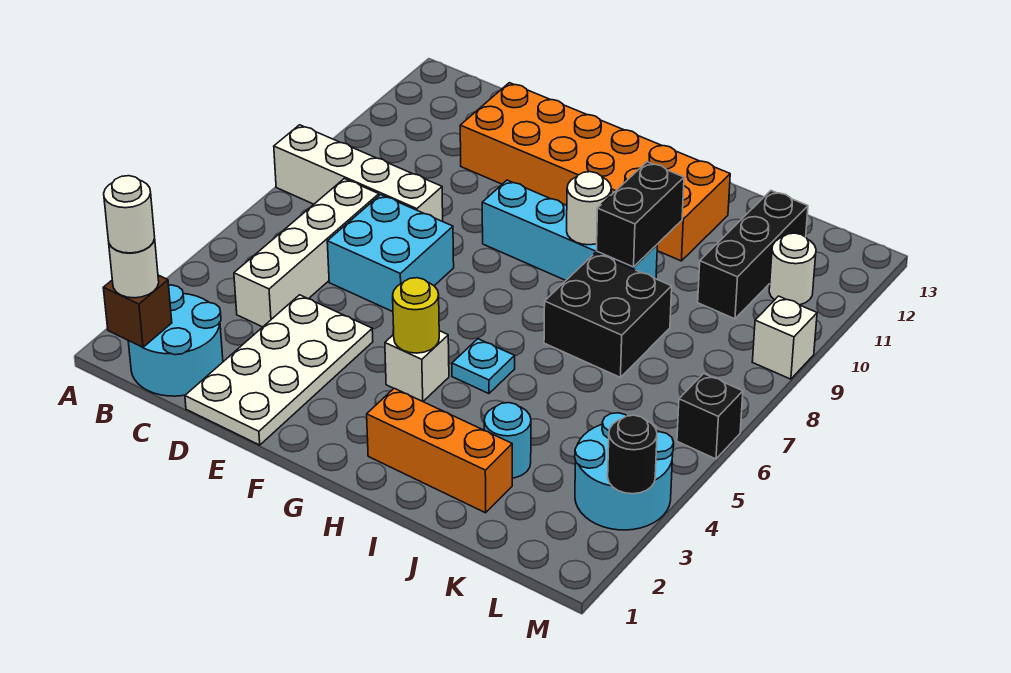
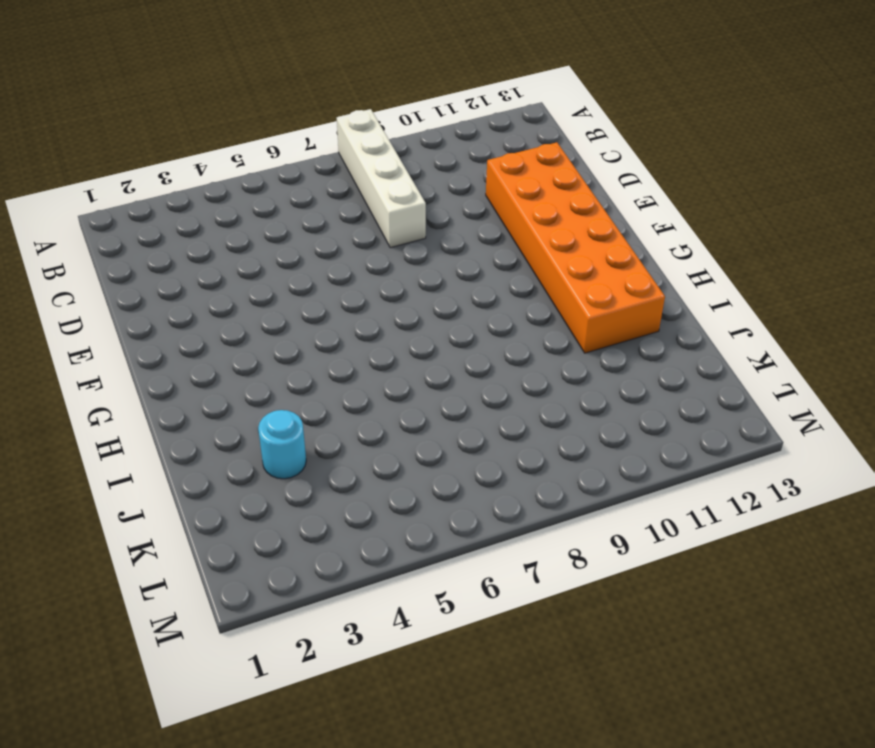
none -> cyan round brick B1:C2 level 1
none -> white brick C4:C7 level 1
none -> white plate D1:E4 level 1

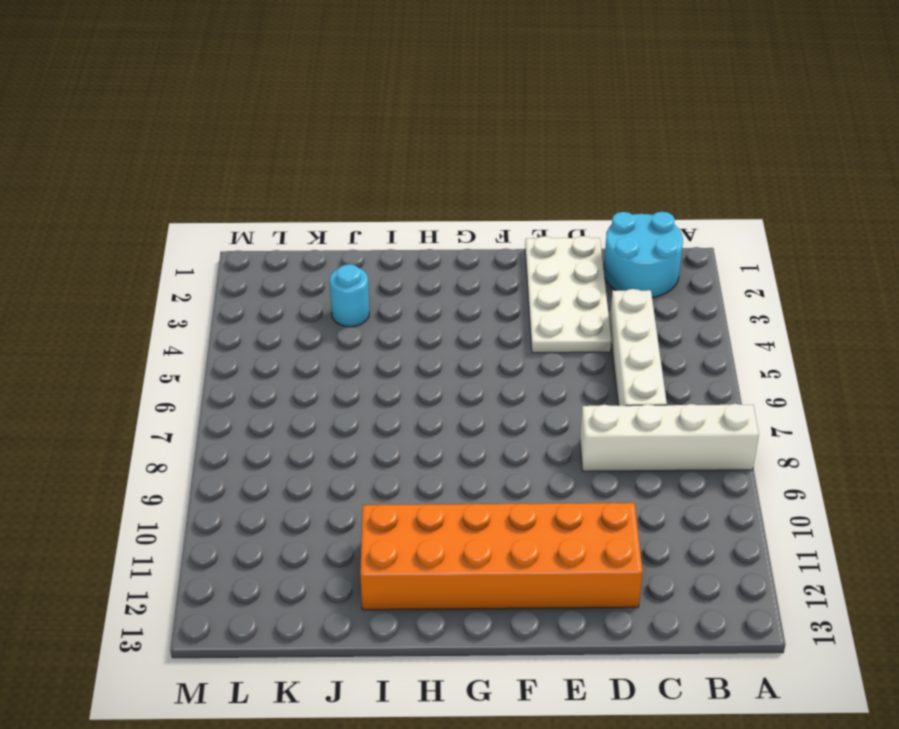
none -> cyan brick D6:E7 level 1
none -> cyan brick F9:I9 level 1
none -> white brick G4 level 1

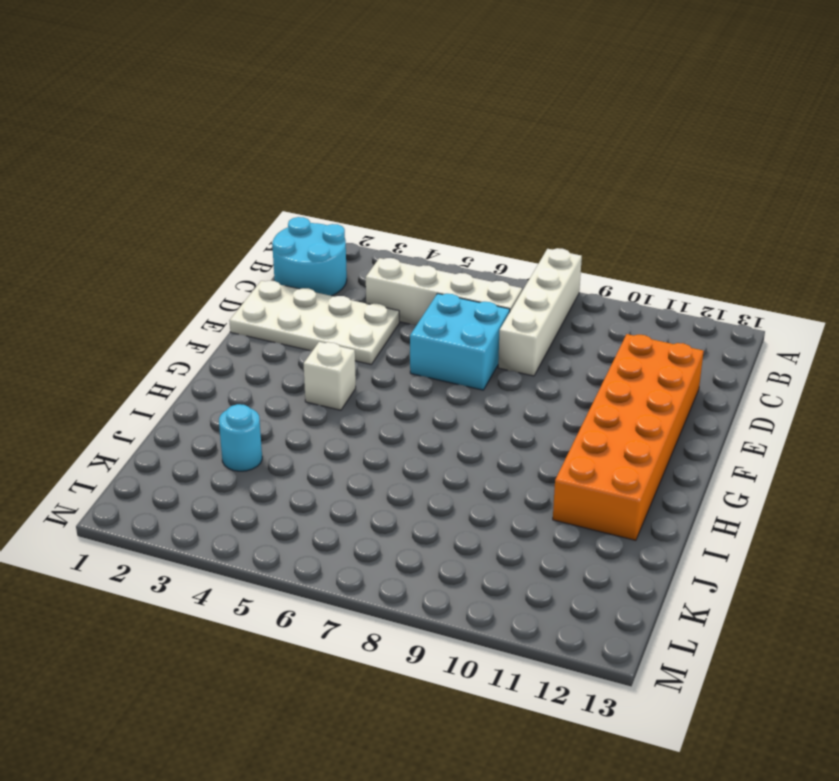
none -> cyan brick F9:I9 level 1
none -> orange brick H2:J2 level 1
none -> cyan plate H5 level 1

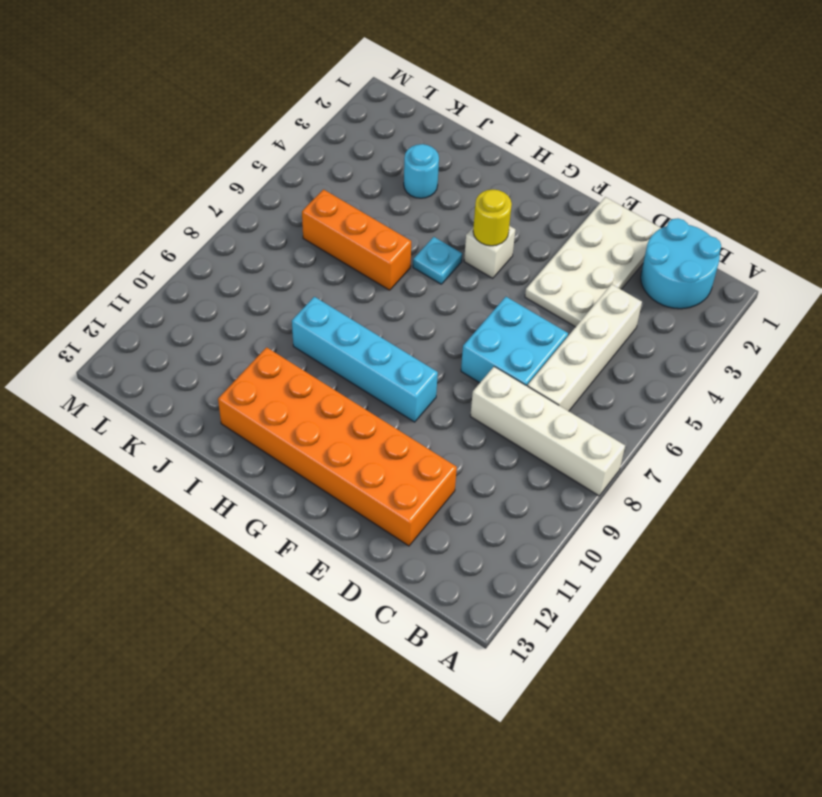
orange brick I6:K6 level 1 -> orange brick H2:J2 level 1
none -> black brick I7:J8 level 1
none -> black brick K10:K12 level 1
none -> cyan round brick L3:M4 level 1

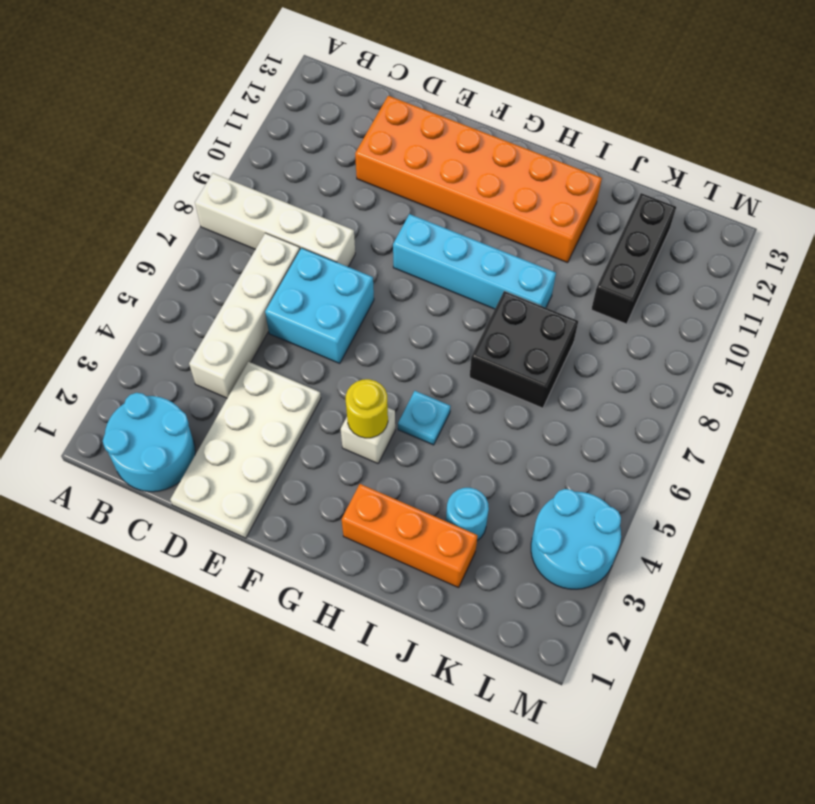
none -> white round brick L11 level 1
none -> black brick M6 level 1
none -> white brick M9 level 1

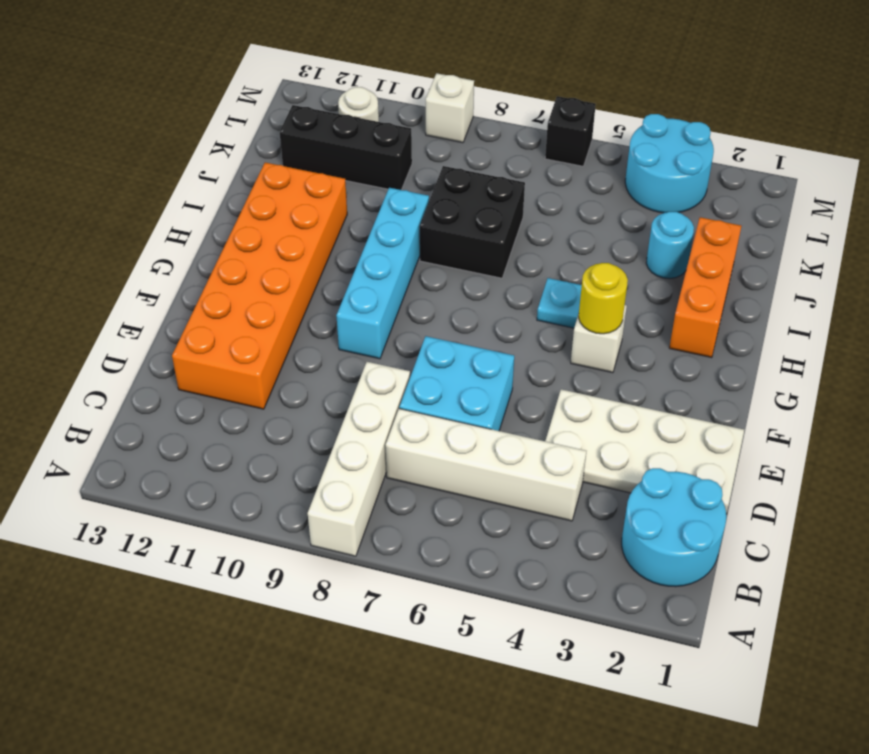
none -> brown brick B1 level 2
none -> white round brick H9 level 2
none -> black brick I9:I10 level 2

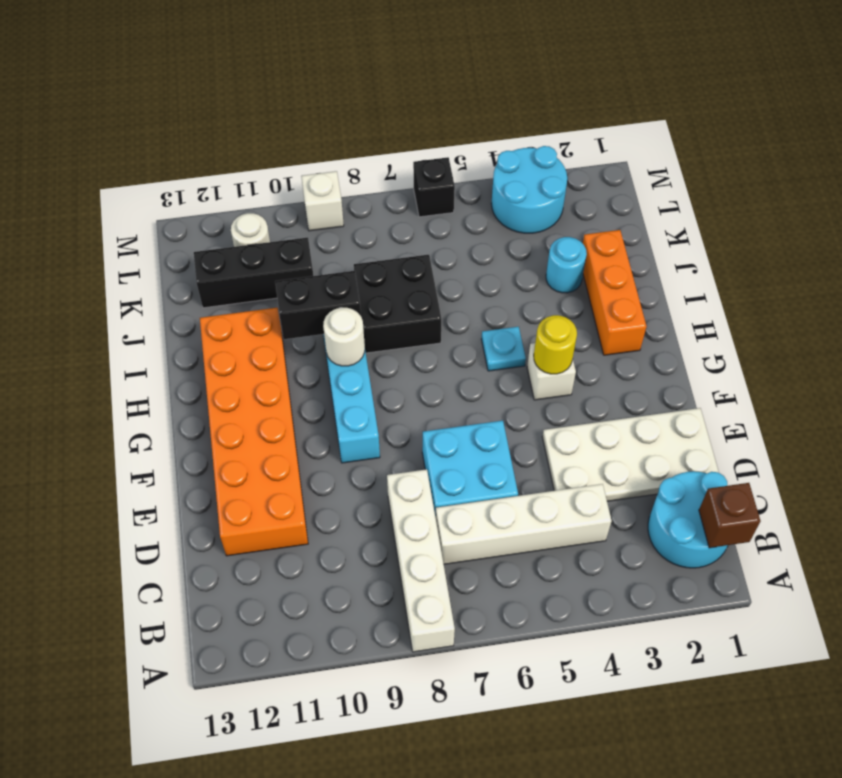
none -> black round brick M3 level 2
none -> white round brick B1 level 3
none -> white round brick B1 level 4

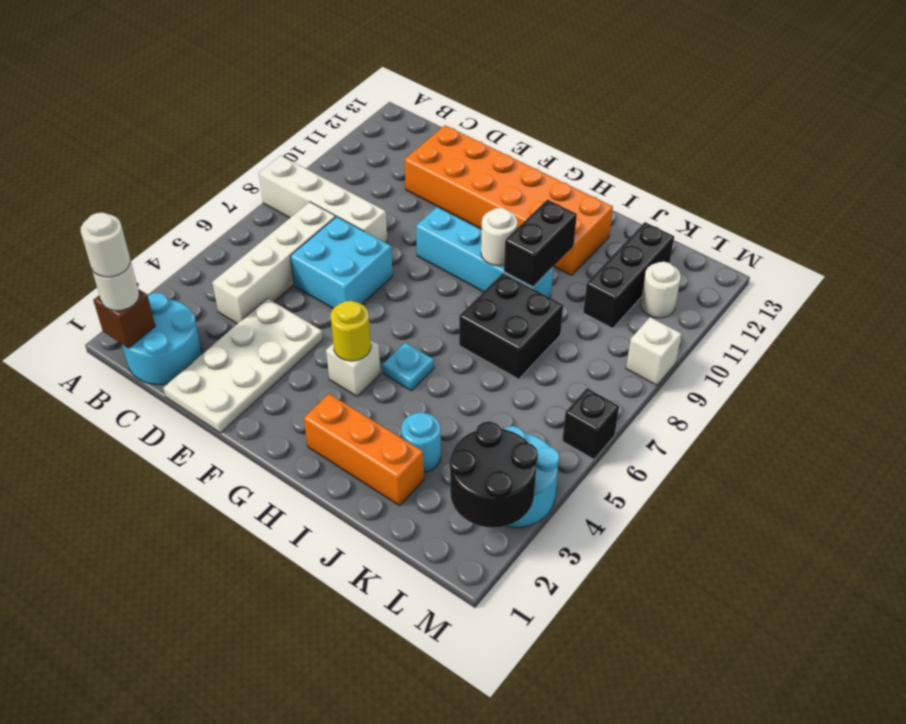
black round brick L2:M3 level 2 -> black round brick M3 level 2

